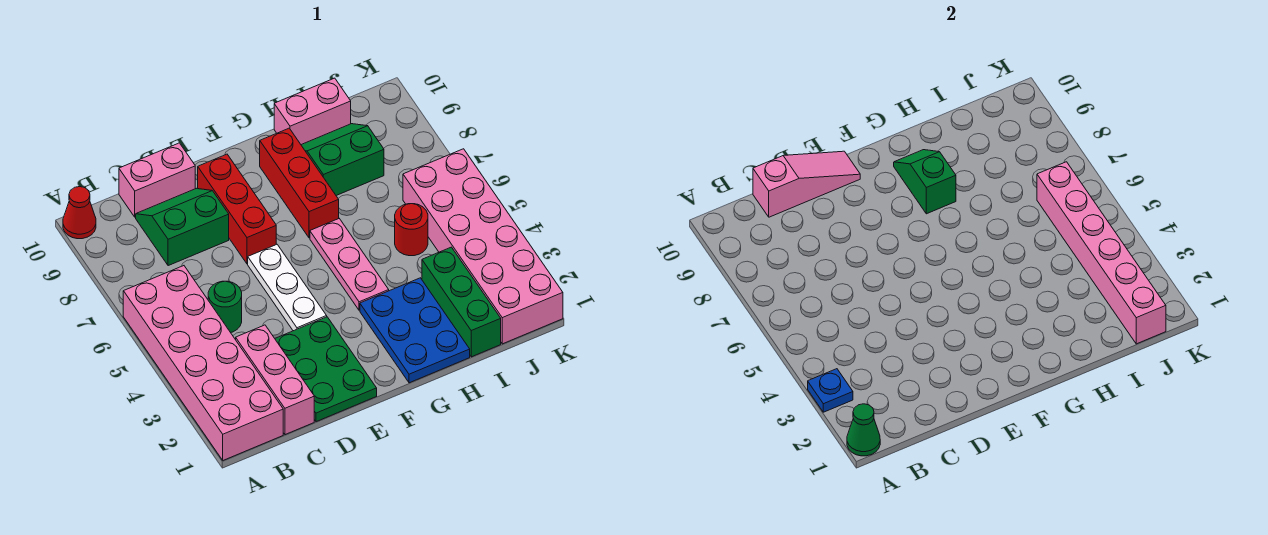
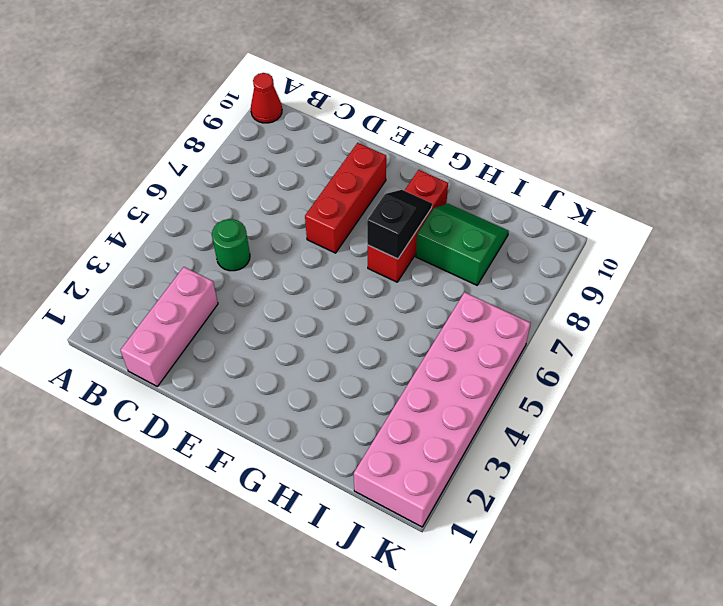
black slope G7:G8 level 2 top 7 -> green slope G8:G9 level 2 top 8
none -> pink brick A1:B6 level 1
none -> green slope C8:D9 level 1 top 8
none -> pink brick C10:D10 level 1

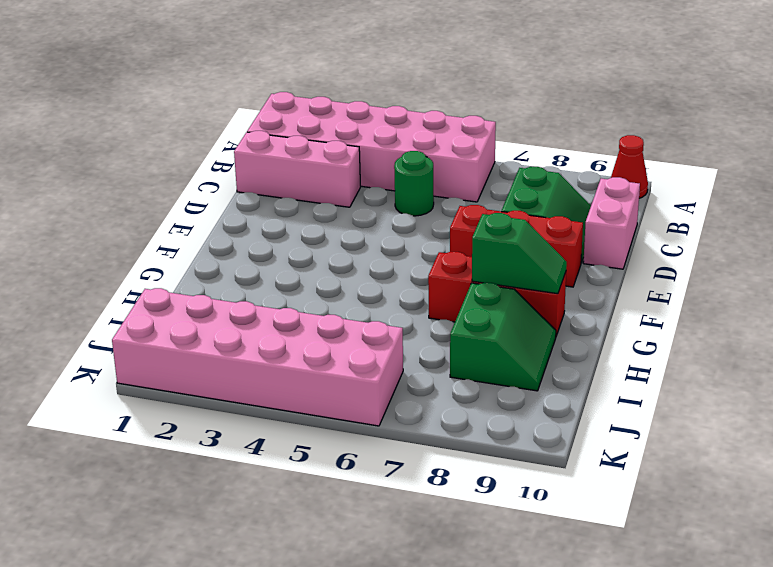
none -> green plate D1:E3 level 1
none -> white plate E4:E6 level 1
none -> blue plate G1:H3 level 1

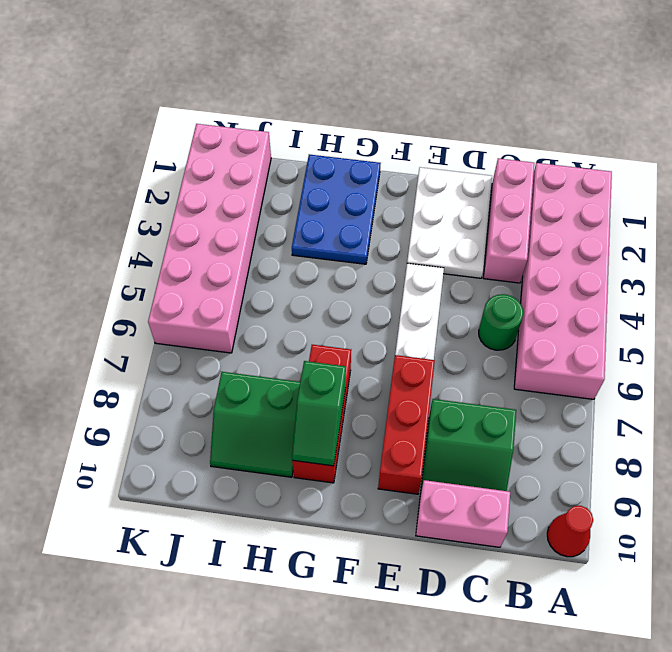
white plate D1:E3 level 1 -> green plate D1:E3 level 1
none -> pink plate G4:G6 level 1
none -> pink brick H10:I10 level 1
none -> green brick I1:I3 level 1

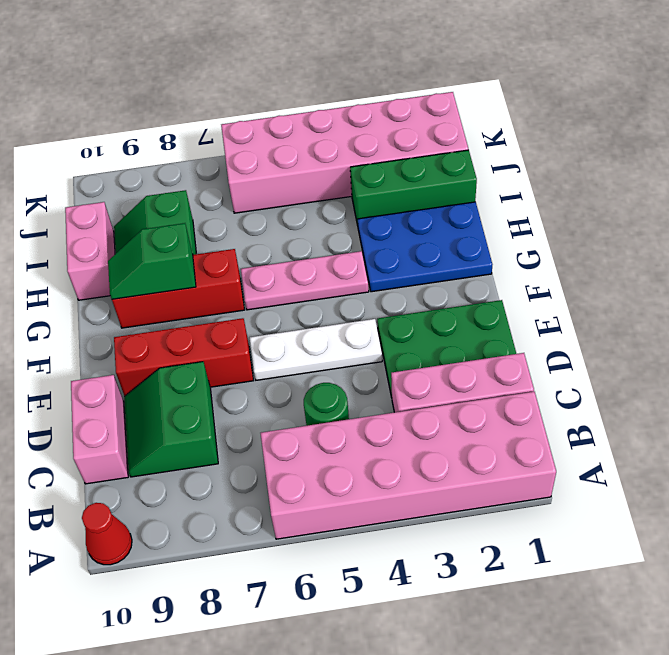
none -> red round brick I5 level 1
none -> green cone A1 level 2
none -> blue plate A3 level 2

